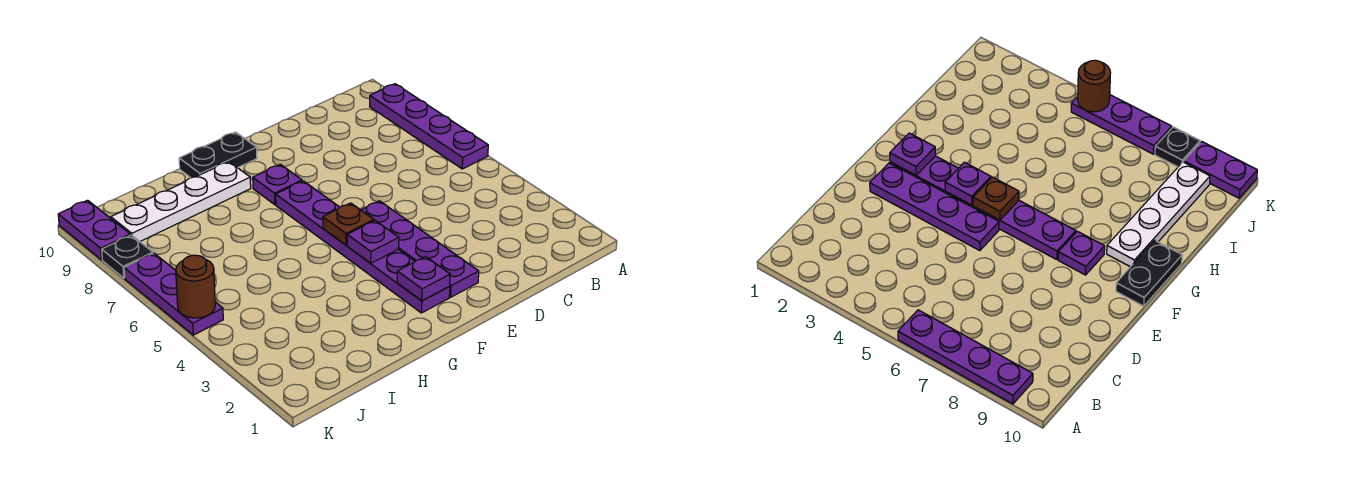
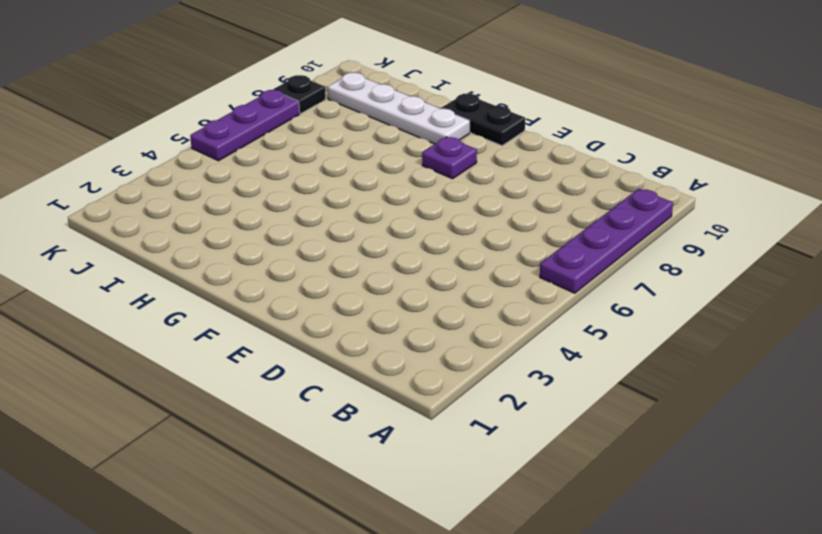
none -> purple plate E2:E5 level 1
none -> purple plate F2:F7 level 1
none -> purple plate K9:K10 level 1

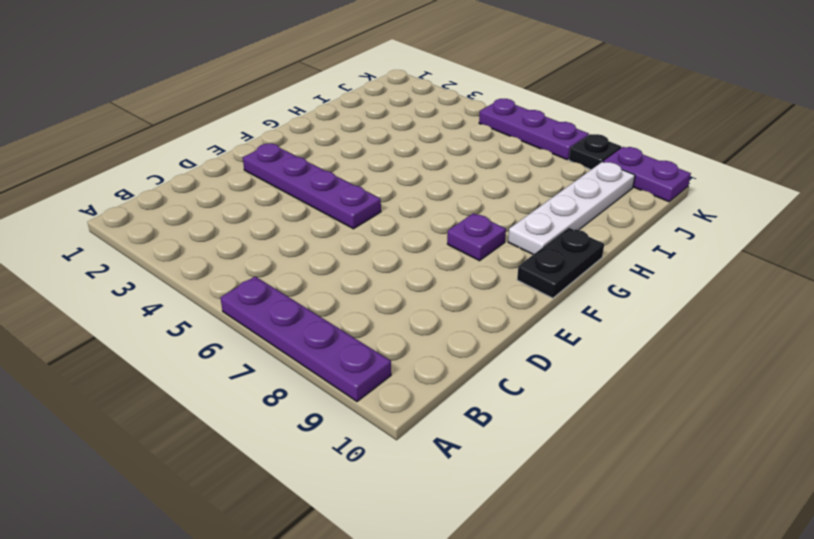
none -> purple plate F2:F7 level 1
none -> purple plate F2 level 2
none -> purple plate F4 level 2

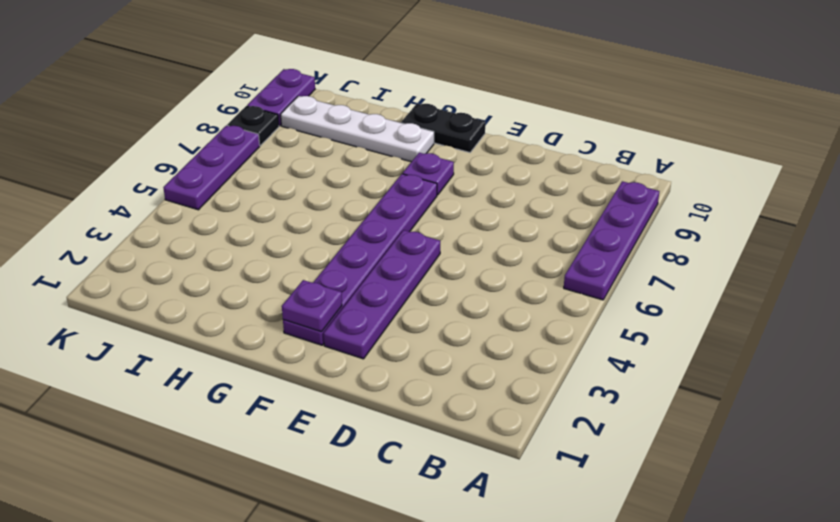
none -> purple plate F4 level 2
none -> brown plate F5 level 2
none -> brown round brick K5 level 2

